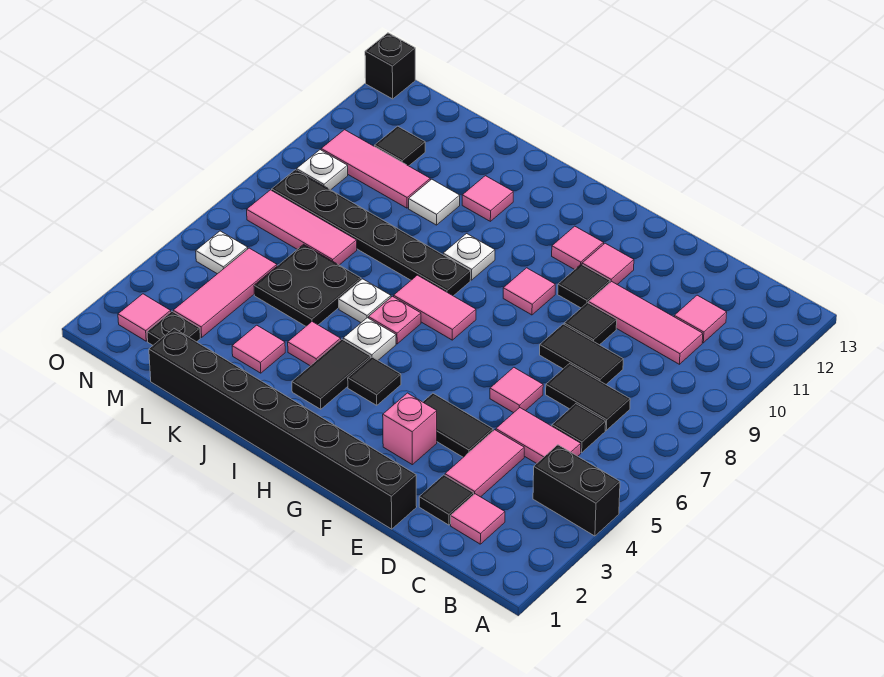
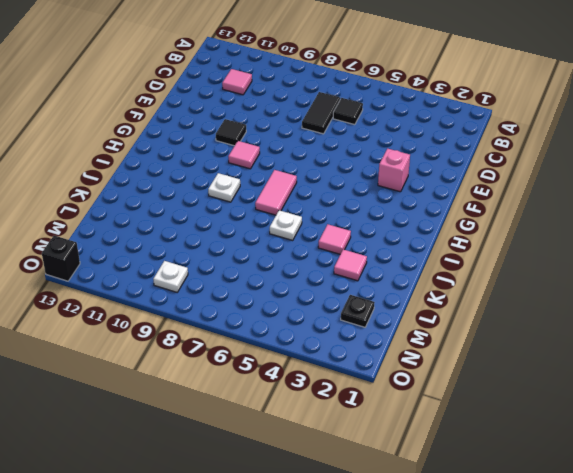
none -> black brick A4:B4 level 1
none -> pink tile C2 level 1
none -> pink tile C5:D5 level 1
none -> pink tile C10:E10 level 1

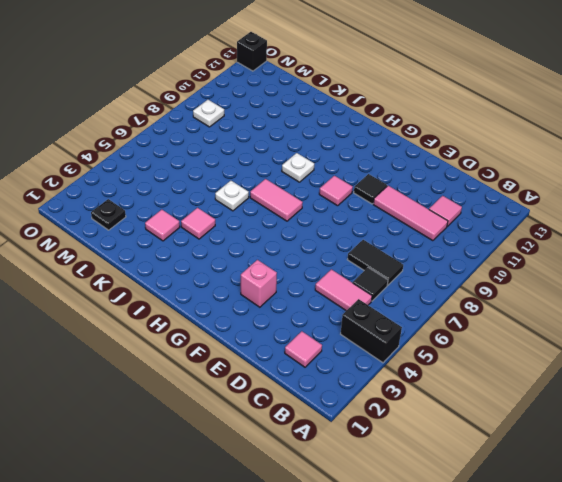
none -> black tile D2 level 1
none -> pink tile D3:D4 level 1
none -> black tile D8:E8 level 1
none -> black brick E1:L1 level 1

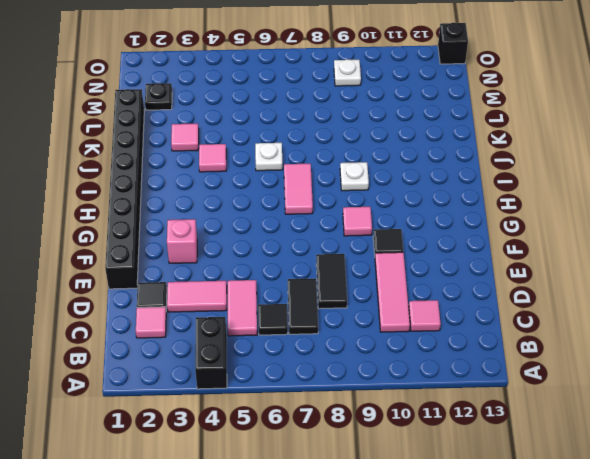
none -> black tile E4:F4 level 1
none -> pink tile E6 level 1
none -> black tile E9 level 1
none -> pink tile F11 level 1

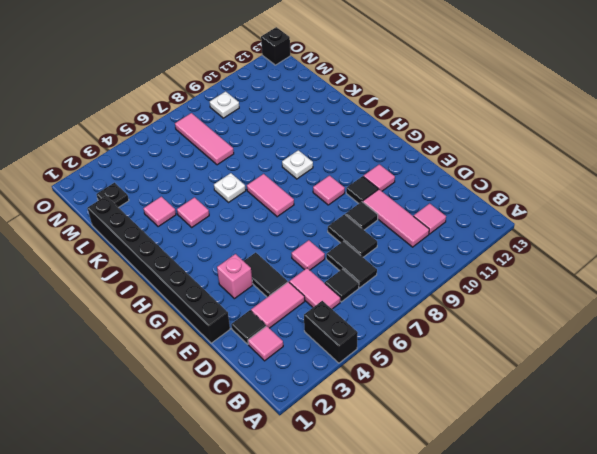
none -> pink tile G11 level 1
none -> black tile H4 level 1
none -> black tile I3:I4 level 1
none -> white plate I5 level 1

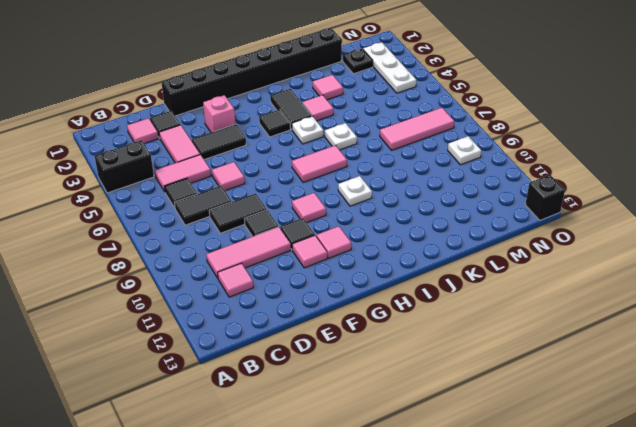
white plate N2:N4 level 1 -> pink tile N2 level 1
none -> pink plate I6 level 1
none -> black plate I8:N8 level 1
none -> pink tile J11 level 1
none -> black plate K5:L6 level 1

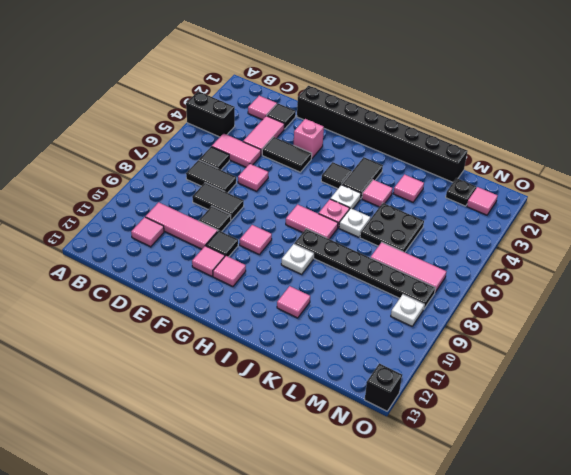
none -> white tile K10 level 1
none -> pink tile L10:N10 level 1
none -> pink tile M3:M5 level 1
none -> black tile M11 level 1

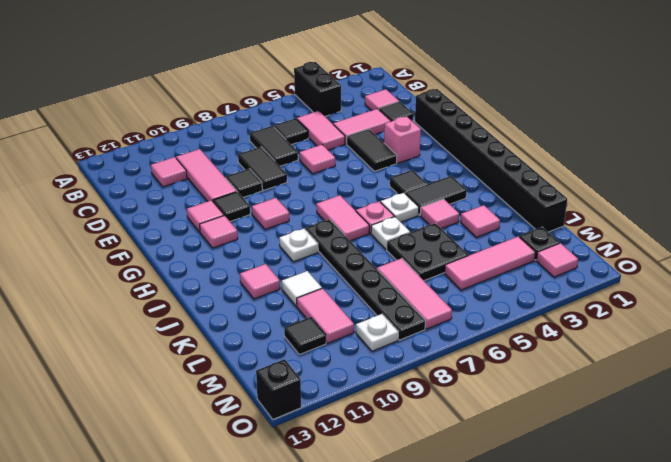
pink tile L10:M10 level 1 -> pink tile L10:N10 level 1
none -> white plate N5 level 1

